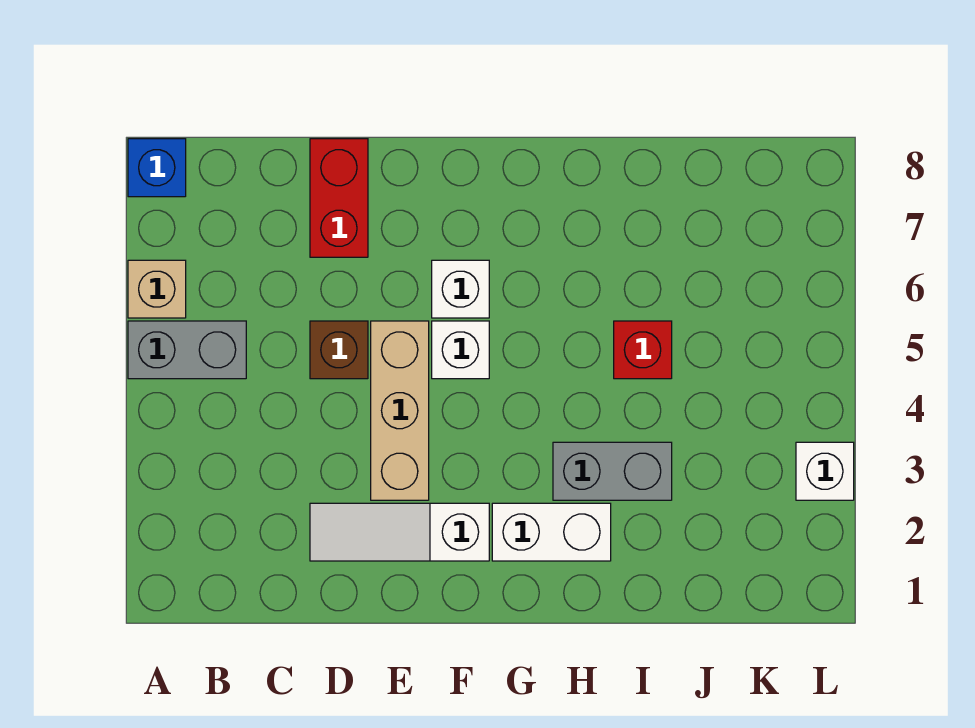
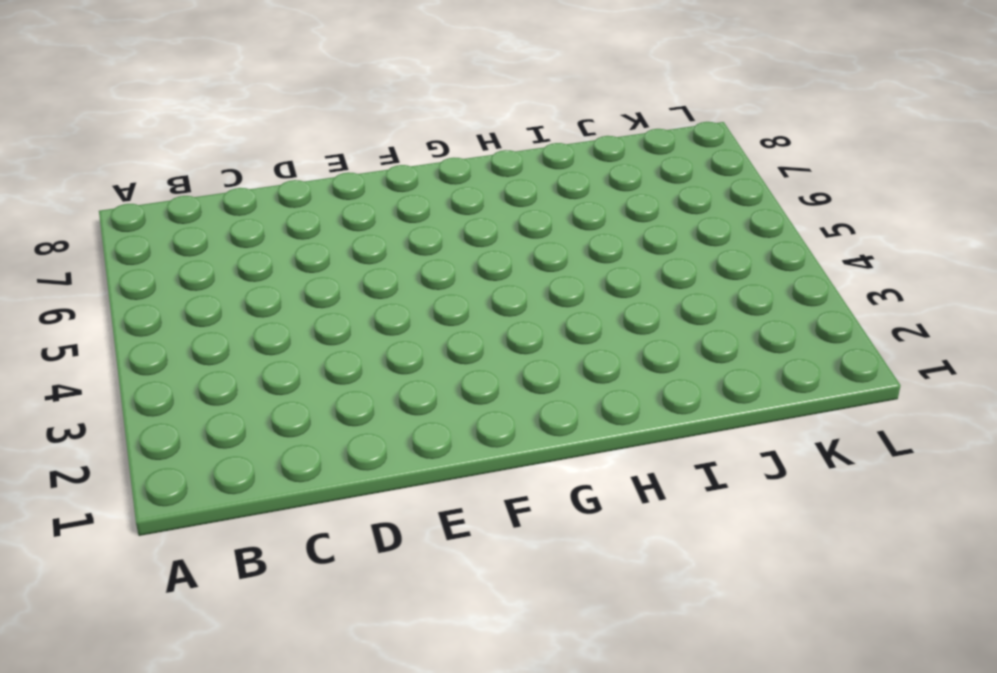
none -> grey brick A5:B5 level 1
none -> tan brick A6 level 1
none -> blue brick A8 level 1

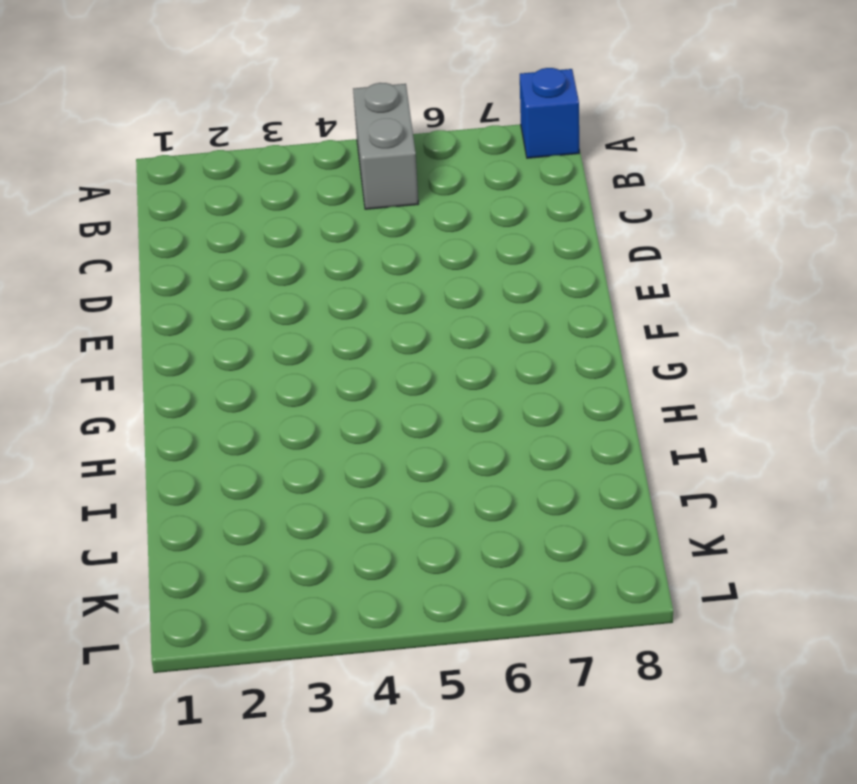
none -> tan brick A6 level 1
none -> white slope D2:F2 level 1 top F
none -> brown brick D5 level 1

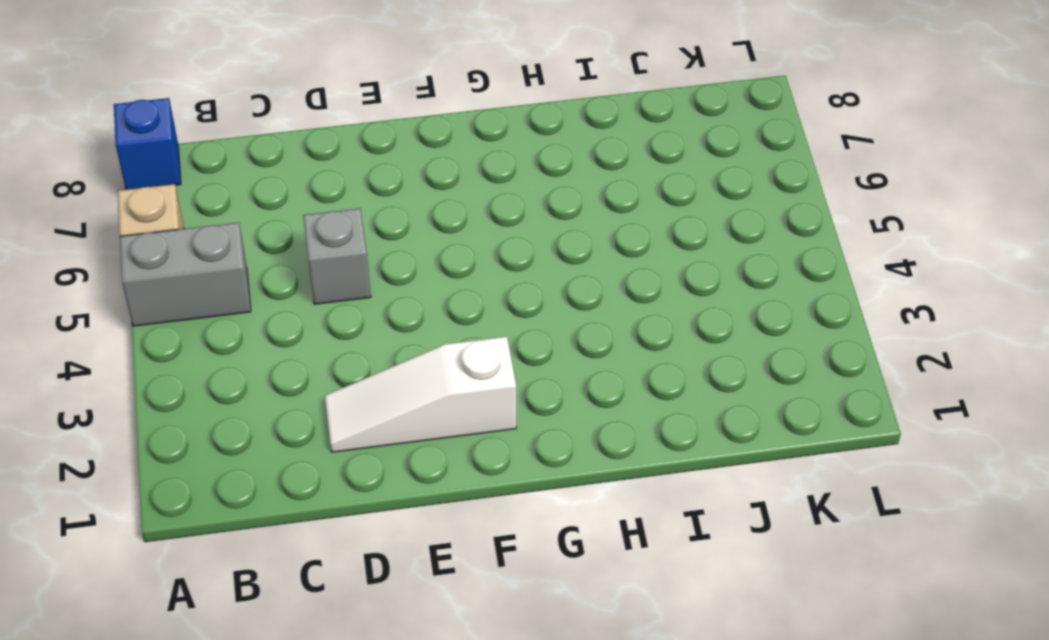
grey brick D5 level 1 -> brown brick D5 level 1
none -> red brick D7:D8 level 1
none -> tan brick E3:E5 level 1
none -> white brick F5 level 1

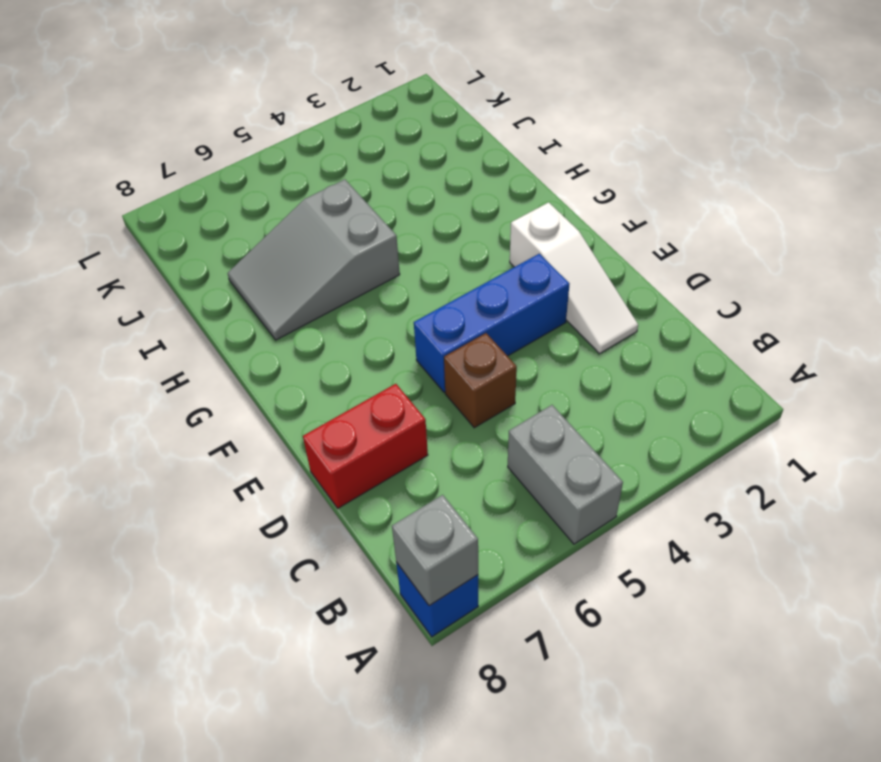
grey brick A8 level 2 -> none
blue brick E3:E5 level 1 -> tan brick E3:E5 level 1
grey slope H5:I7 level 1 top 5 -> red brick I5 level 1
none -> tan brick A6 level 1
none -> white brick F5 level 1
none -> white brick F6 level 1

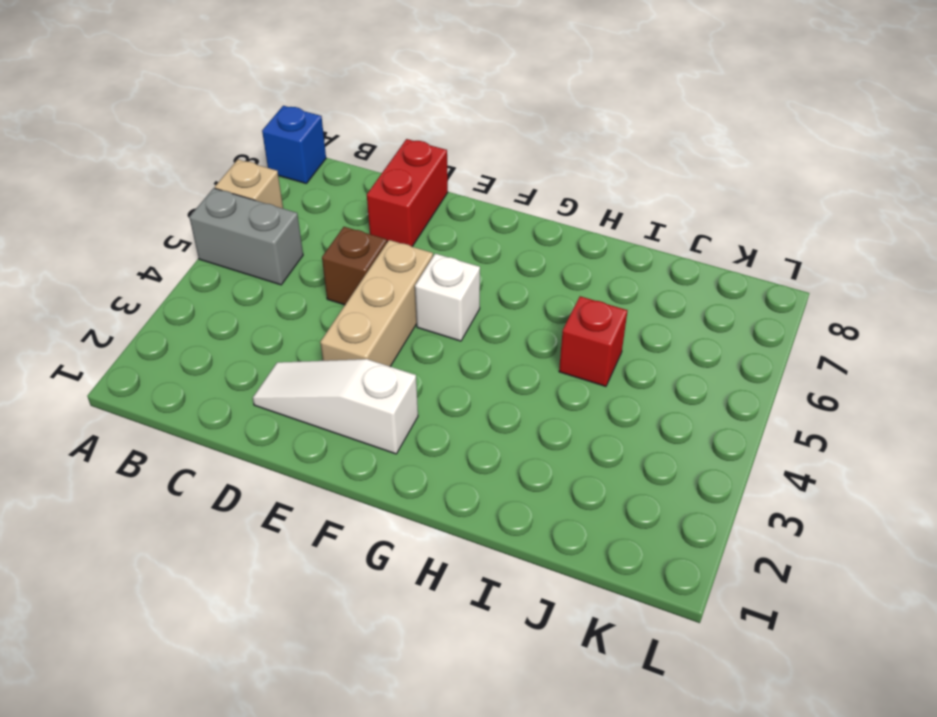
none -> white brick F6 level 1
none -> white brick G2:H2 level 1
none -> grey brick H3:I3 level 1

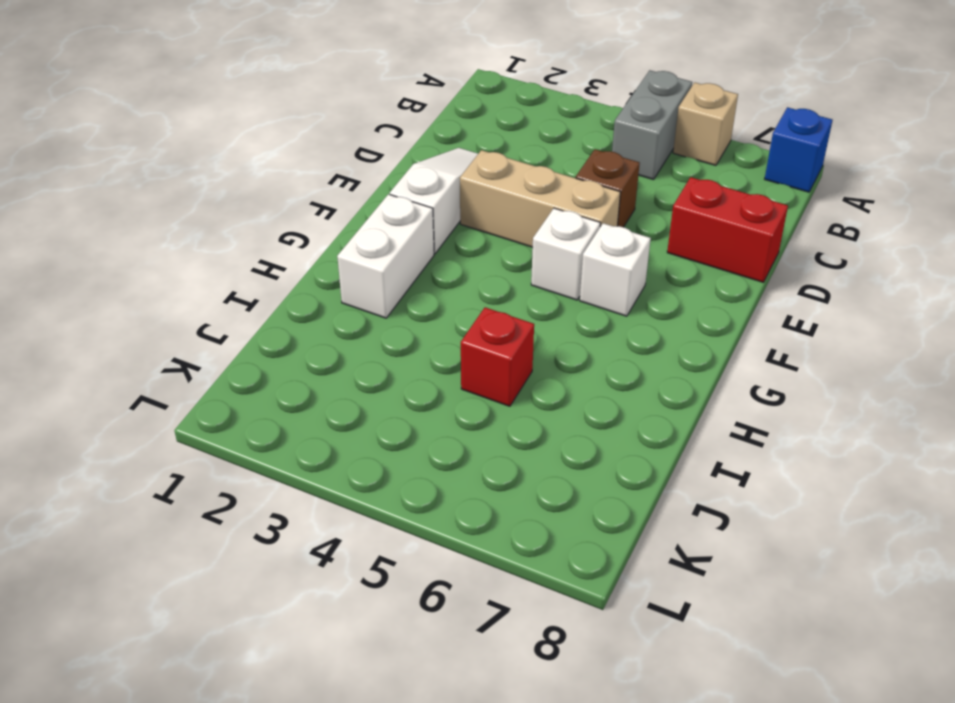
none -> grey brick H3:I3 level 1
none -> white brick L3 level 1

